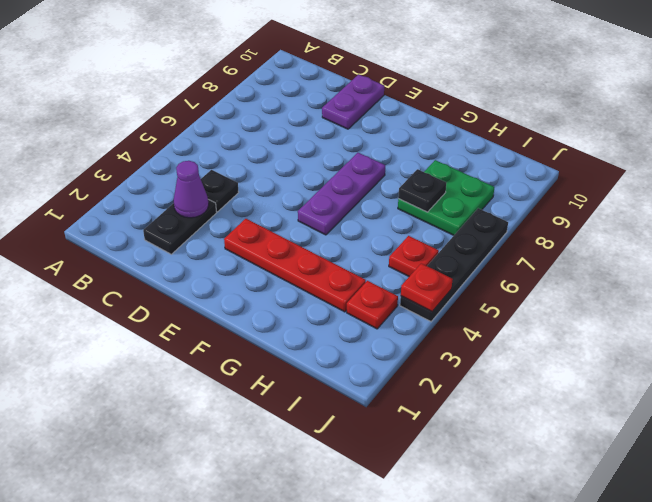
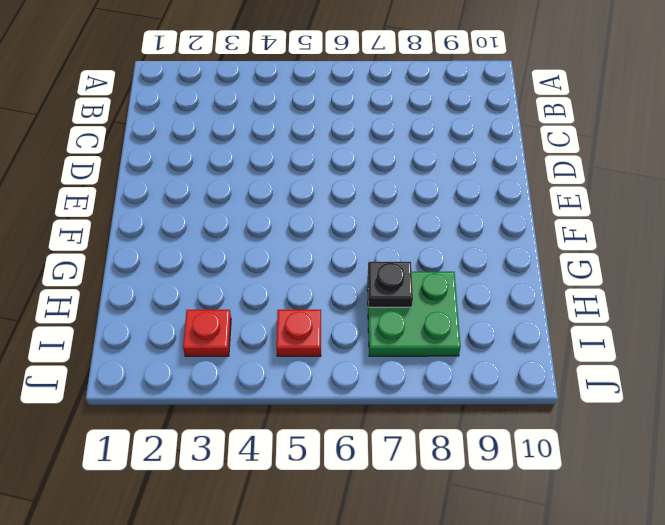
none -> black plate C2:C3 level 1
none -> black plate C4 level 1
none -> purple plate D9:D10 level 1

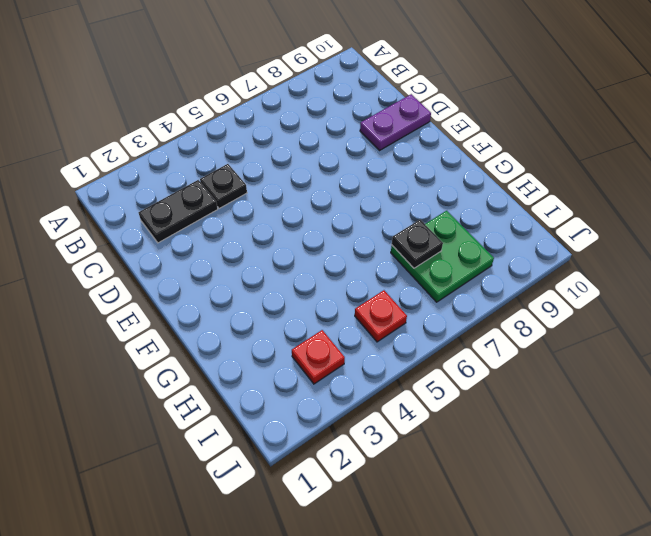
none -> red plate E3:H3 level 1
none -> purple plate F5:F7 level 1
none -> black plate J4:J7 level 1

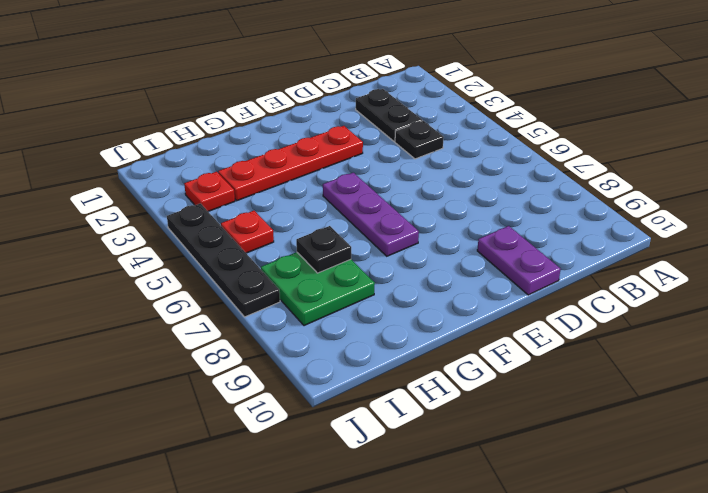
none -> purple cone C3 level 2
none -> red plate J4 level 2

